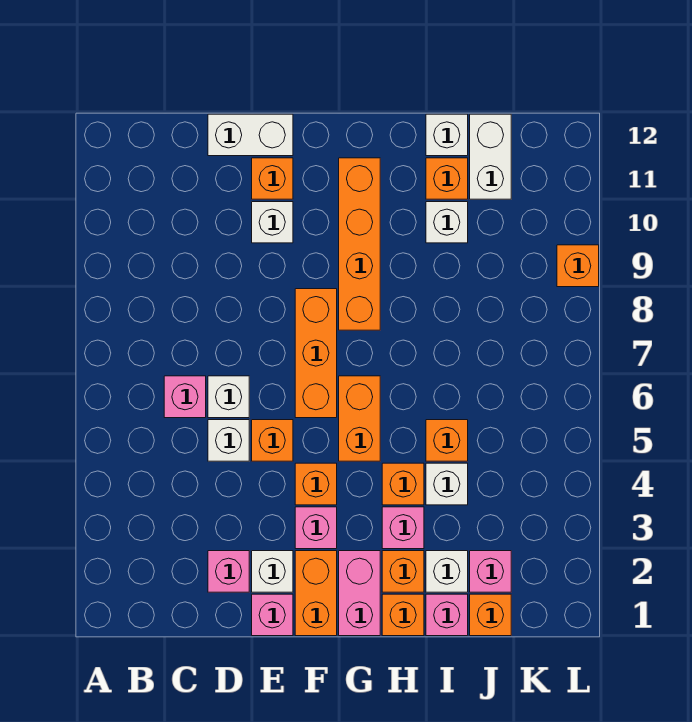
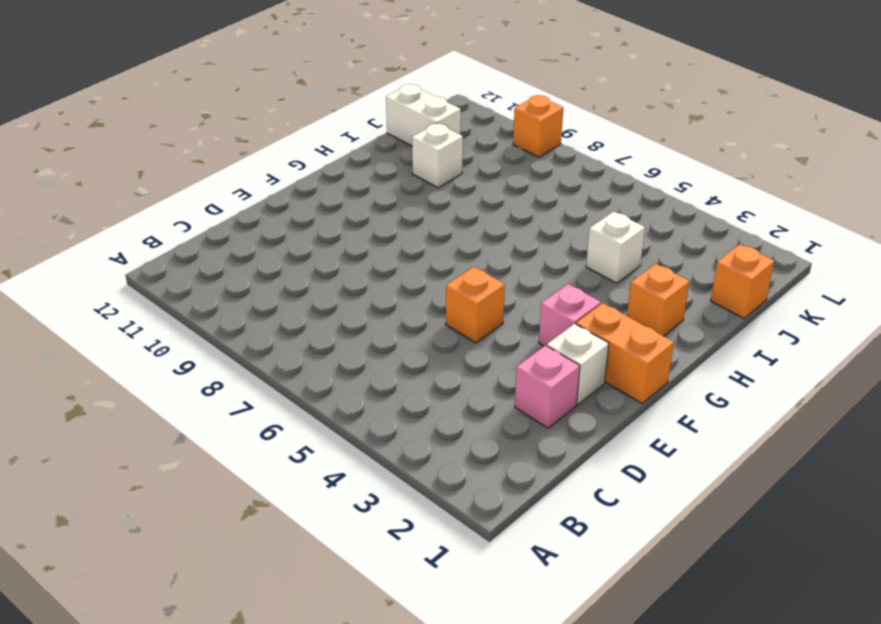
none -> pink brick C6 level 1
none -> white brick D5 level 1
none -> white brick D6 level 1
none -> white brick D12:E12 level 1

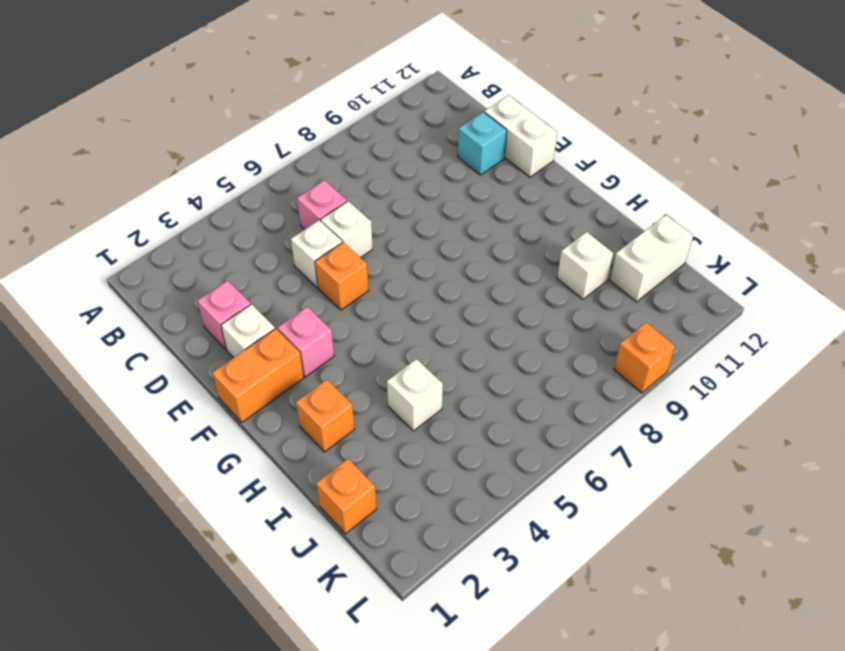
cyan brick D11 level 1 -> none
none -> pink brick E1 level 1
none -> white brick E10 level 1
none -> orange brick E11 level 1
none -> orange brick F4 level 1

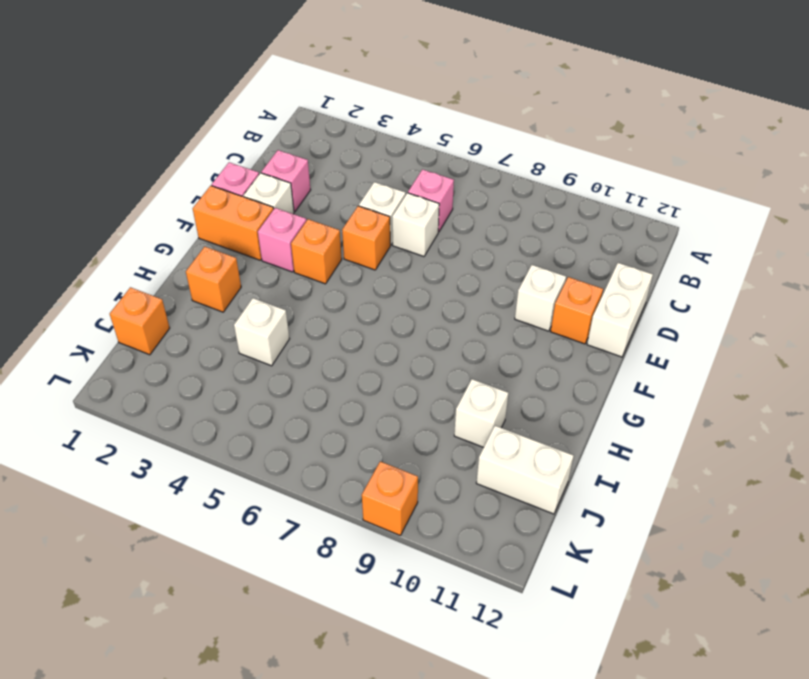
none -> orange brick F6:F8 level 1
none -> pink brick G1:G2 level 1
none -> orange brick G5:G6 level 1
none -> orange brick G8:G11 level 1

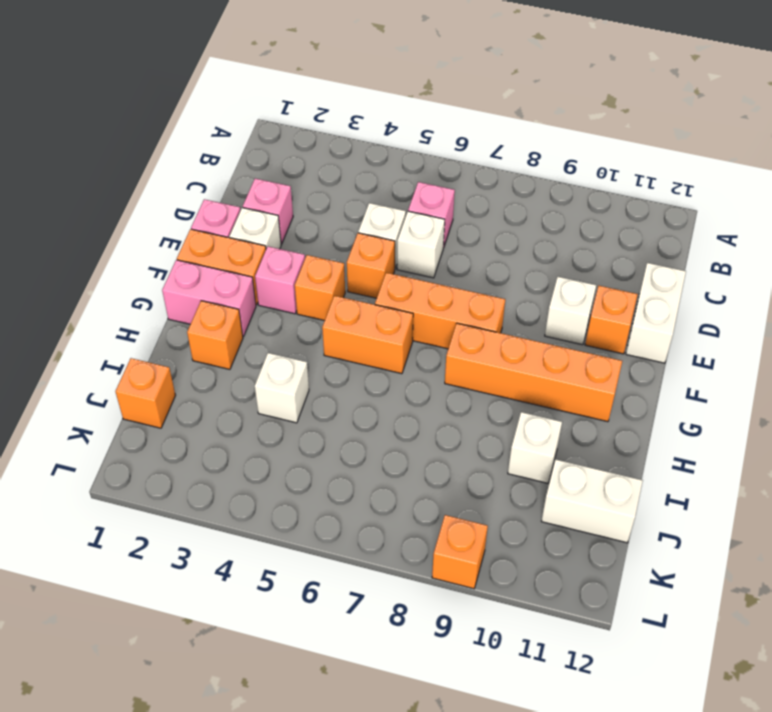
none -> orange brick H1 level 1
none -> pink brick H3 level 1
none -> orange brick H4 level 1
none -> pink brick I1 level 1

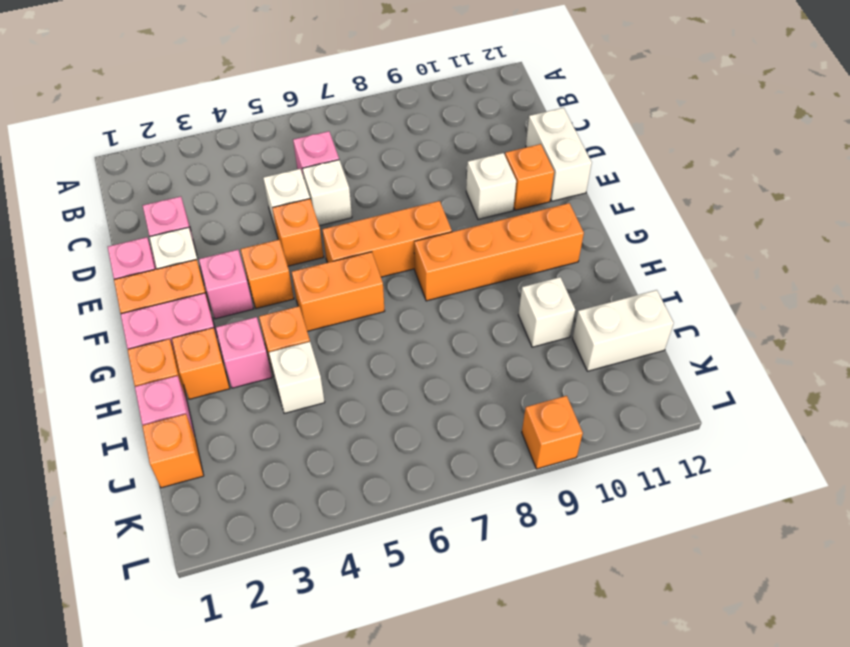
none -> white brick I2 level 1
none -> orange brick I5 level 1
none -> orange brick I11 level 1
none -> white brick I12 level 1

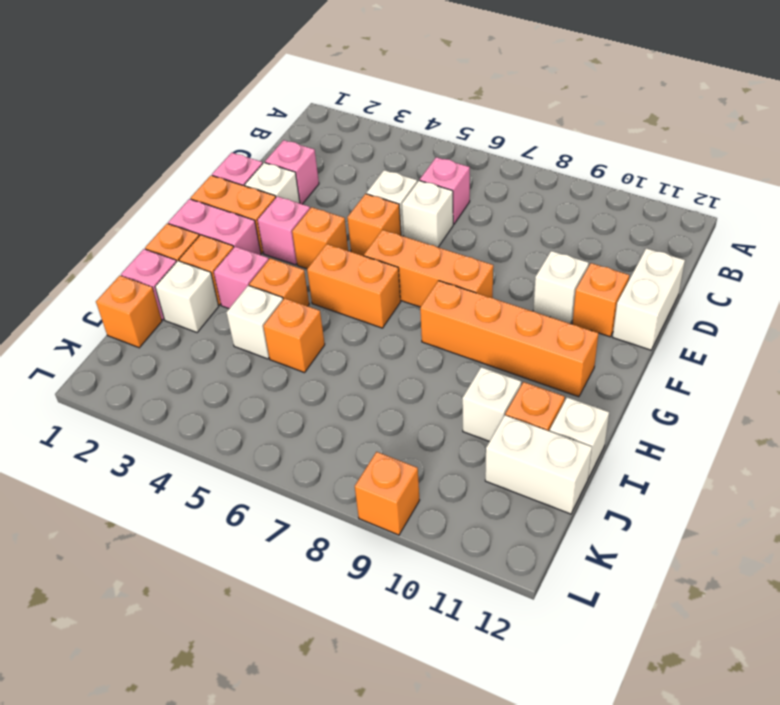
none -> pink brick J2 level 1

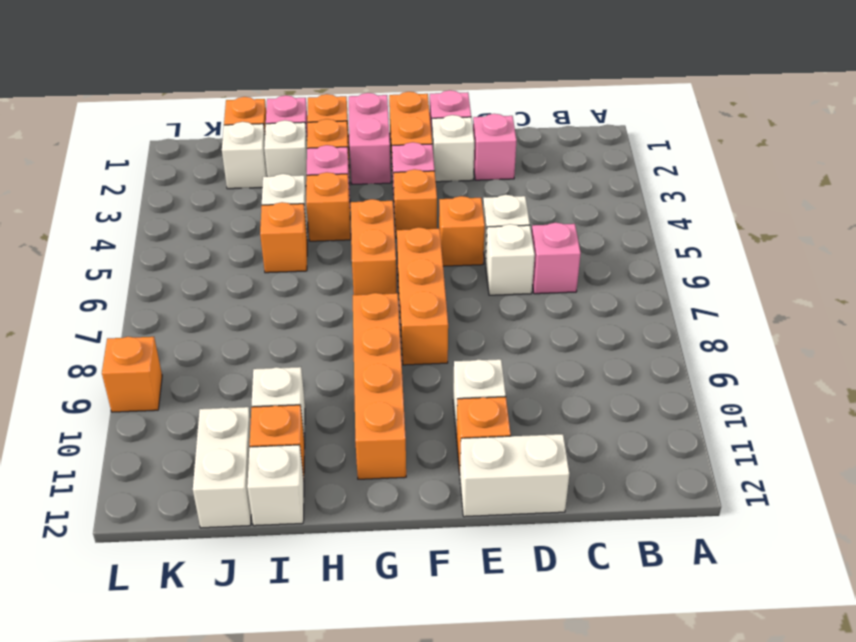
white brick J2 level 1 -> pink brick J2 level 1

